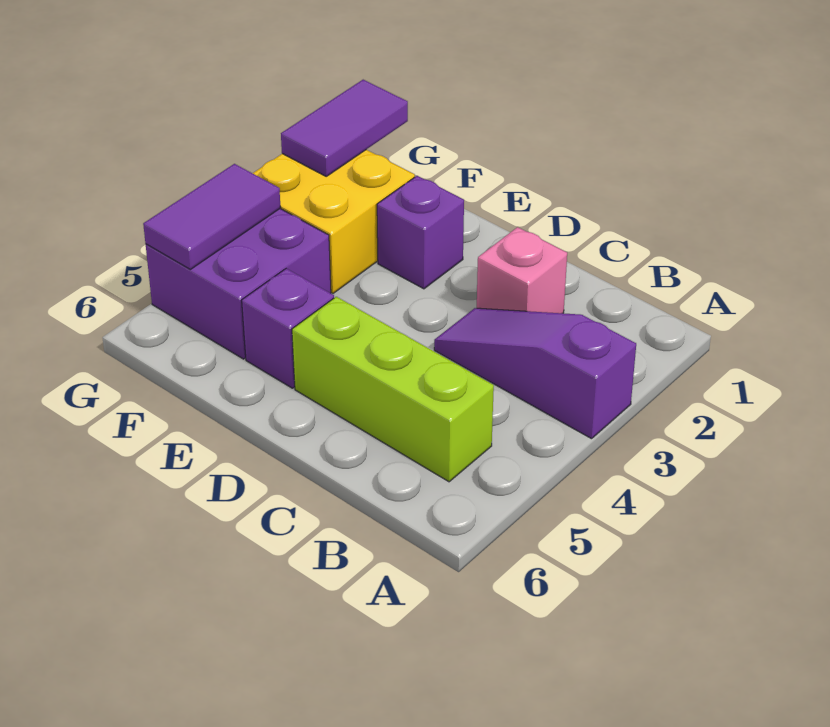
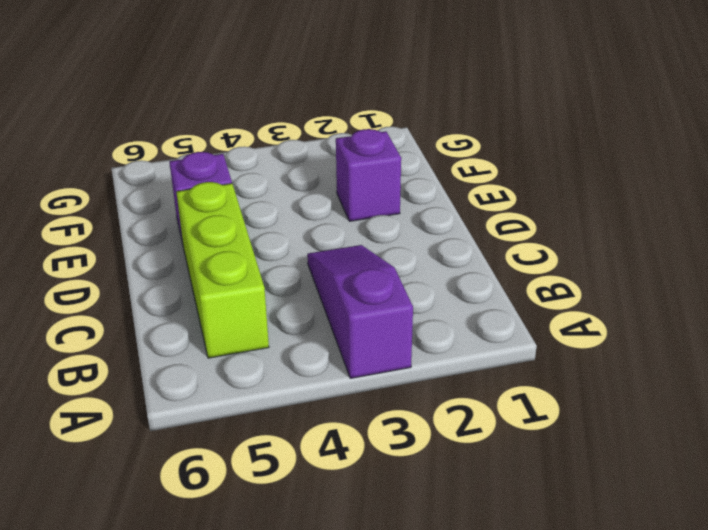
none -> pink brick C2 level 1
none -> yellow brick F2:G3 level 1

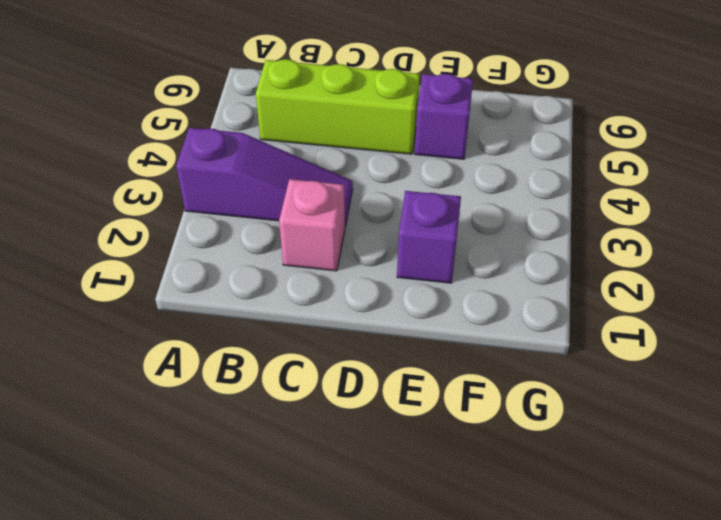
none -> yellow brick F2:G3 level 1
none -> purple brick F4:G5 level 1

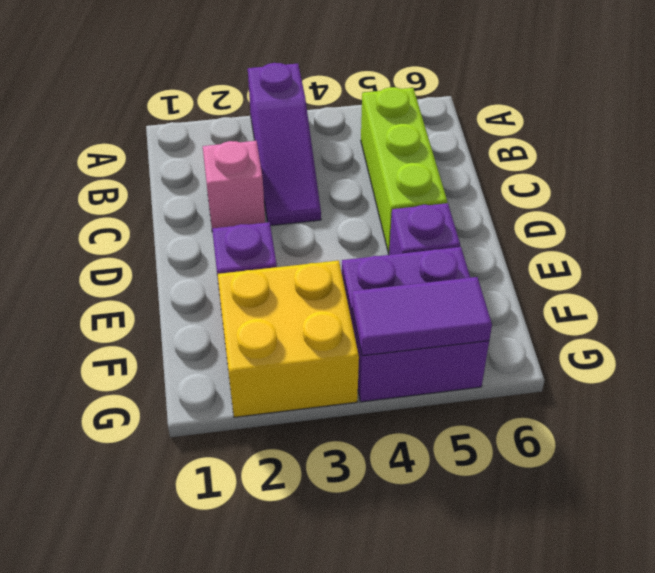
none -> purple tile G1:G2 level 2

